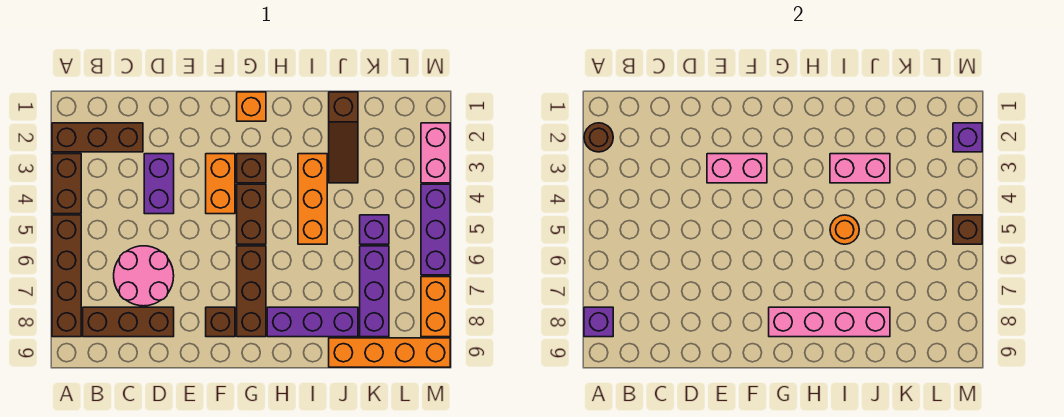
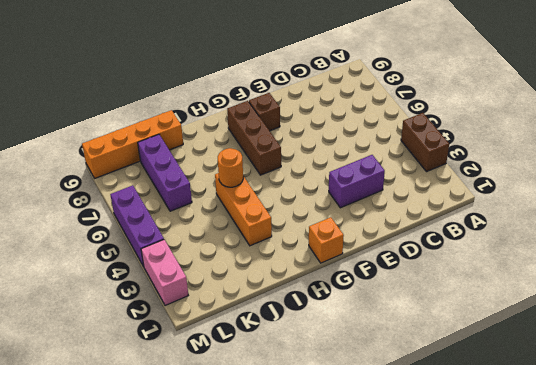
purple brick D3:E3 level 1 -> purple brick D3:D4 level 1
none -> brown brick A2:C2 level 1
none -> brown brick A5:A8 level 1
none -> brown brick B8:D8 level 1

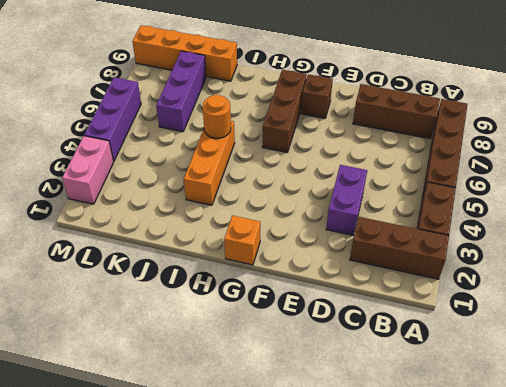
none -> pink round brick C6:D7 level 1
none -> orange brick F3:F4 level 1
none -> brown brick G3 level 1

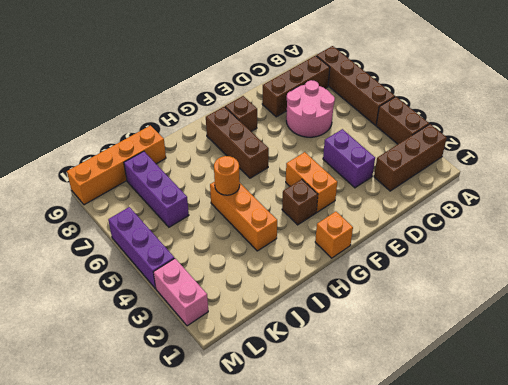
none -> brown brick G4:G5 level 1
none -> purple brick H8:J8 level 1
none -> brown slope J1:J3 level 1 top 1

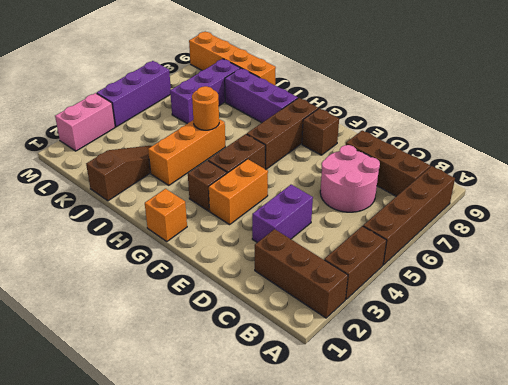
none -> purple brick K5 level 1
none -> orange brick M7:M8 level 1
none -> brown round brick A2 level 2

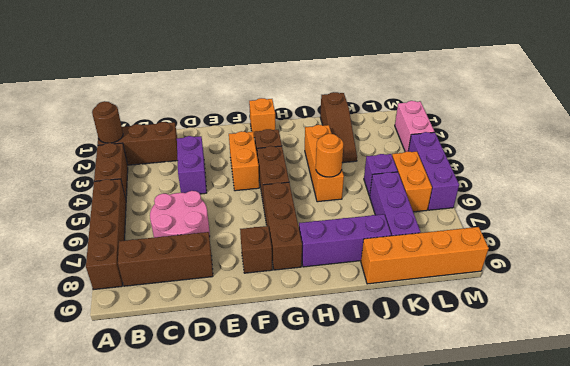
orange brick L5:L6 level 1 -> orange brick M7:M8 level 1
none -> purple brick A8 level 2
none -> pink brick E3:F3 level 2
none -> pink brick G8:J8 level 2

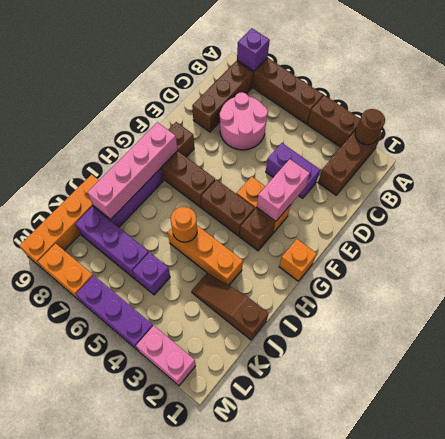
none -> pink brick I3:J3 level 2
none -> purple brick M2 level 2
none -> brown brick M5 level 2

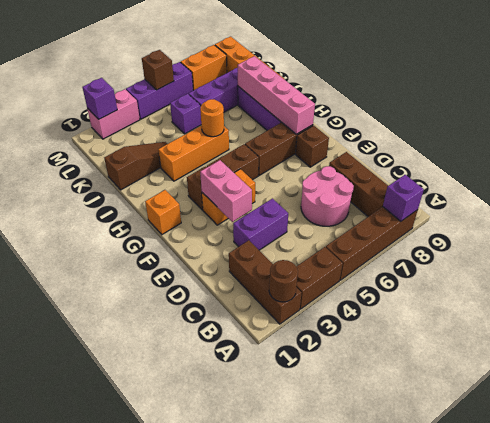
none -> pink brick I3:J3 level 2

